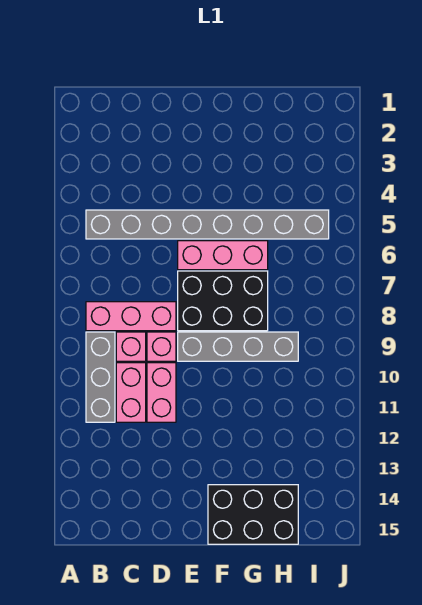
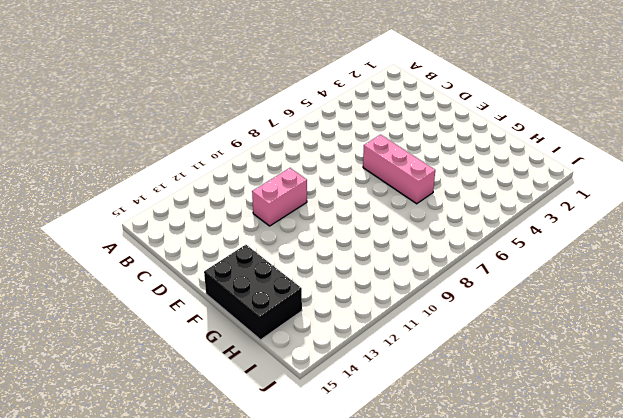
none -> grey brick B5:I5 level 1
none -> pink brick B8:D8 level 1

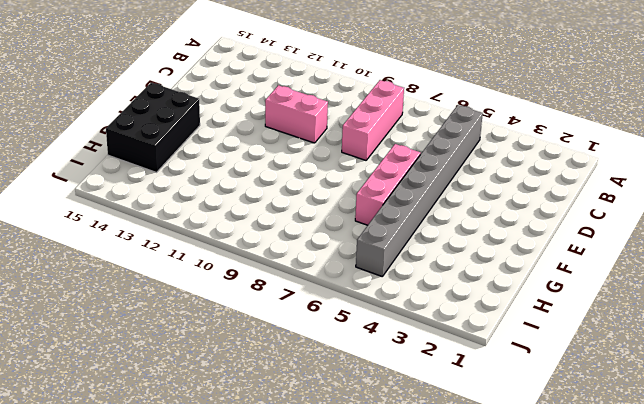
none -> grey brick B9:B11 level 1
none -> pink brick C9 level 1

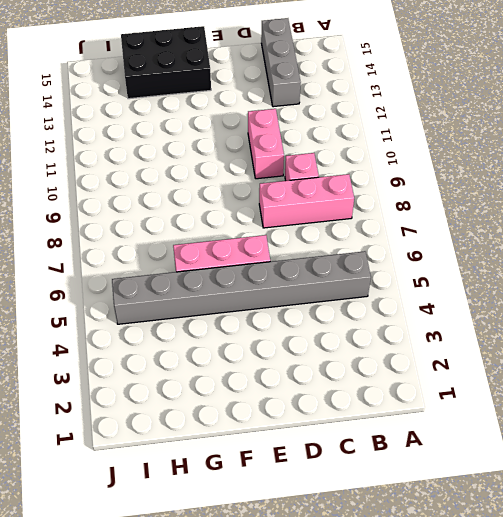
grey brick C13:C15 level 1 -> grey brick B9:B11 level 1
none -> pink brick C10:C11 level 1
none -> pink brick D9 level 1

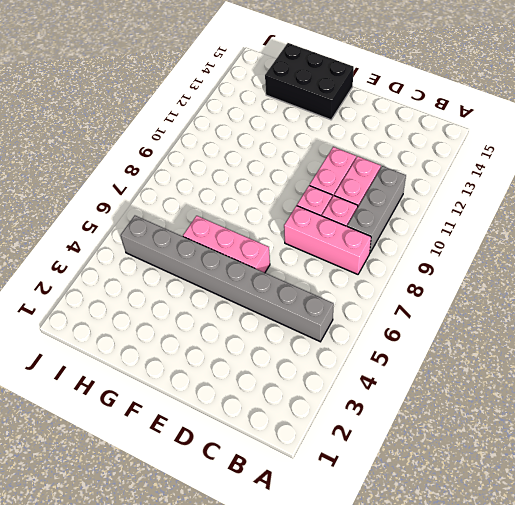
none -> black brick E7:G8 level 1
none -> grey brick E9:H9 level 1

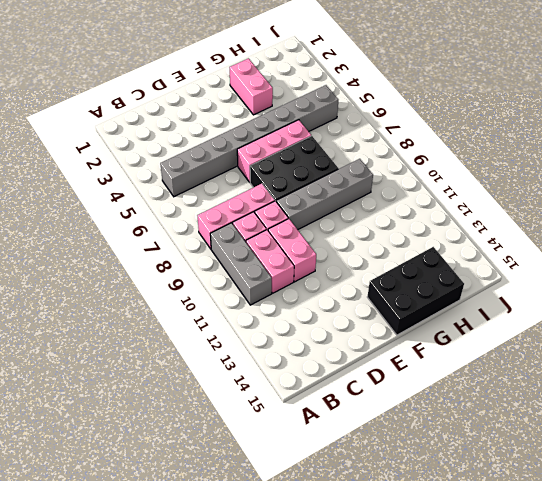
pink brick G2:G3 level 1 -> none

